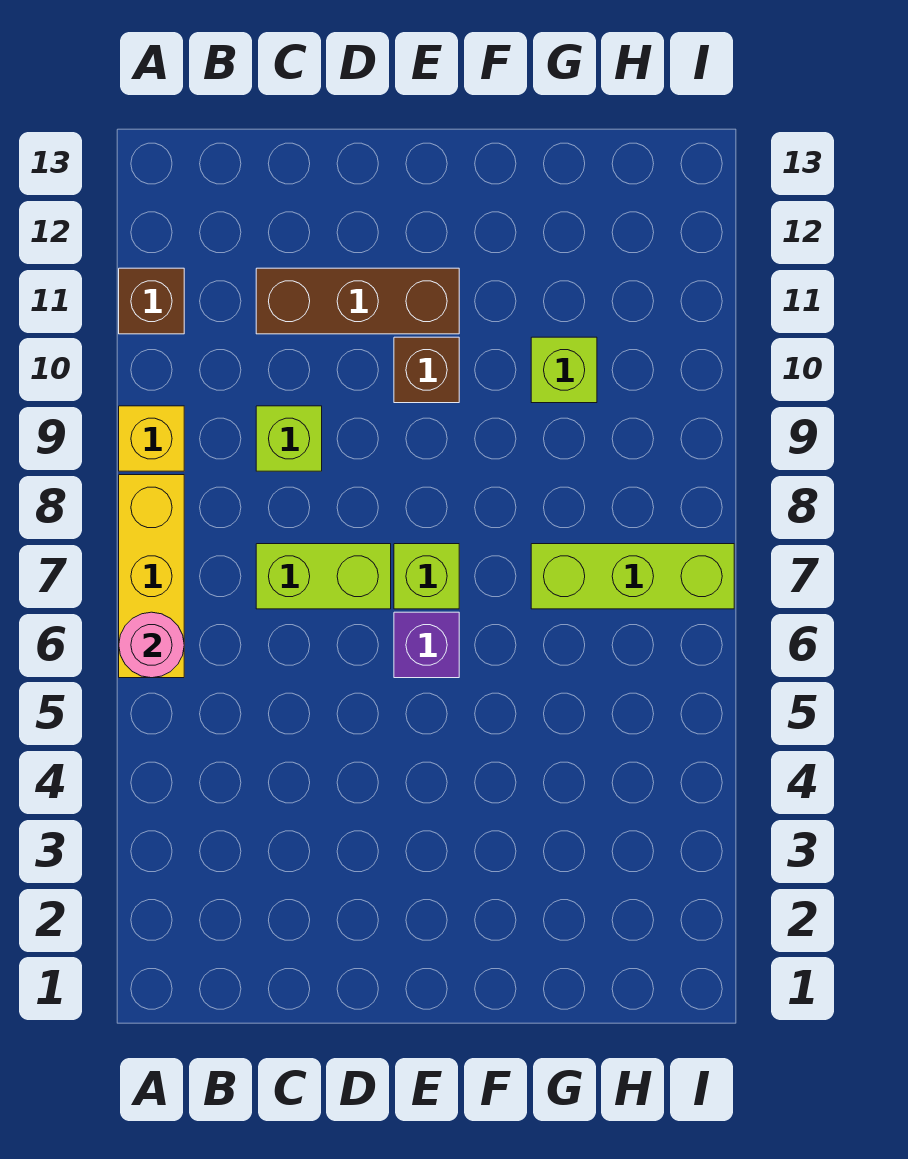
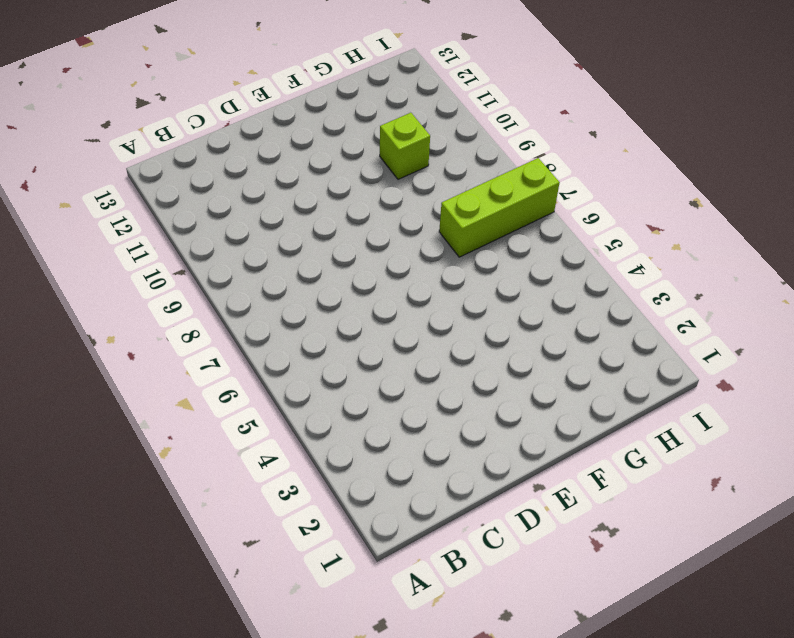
none -> yellow brick A6:A8 level 1
none -> yellow brick A9 level 1
none -> brown brick A11 level 1

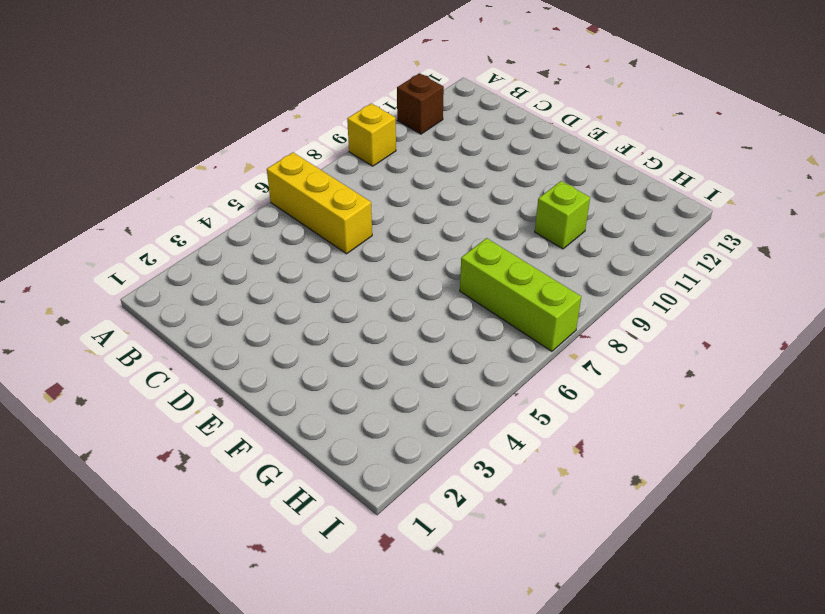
yellow brick A6:C6 level 1 -> yellow brick A6:A8 level 1
none -> lime brick C7:D7 level 1
none -> lime brick C9 level 1
none -> brown brick C11:E11 level 1

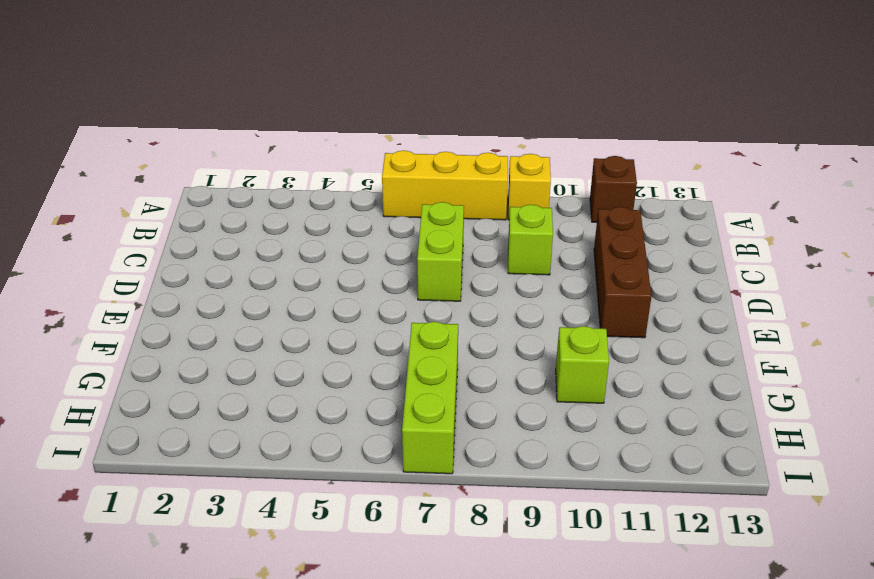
none -> purple brick E6 level 1
none -> lime brick E7 level 1
none -> brown brick E10 level 1

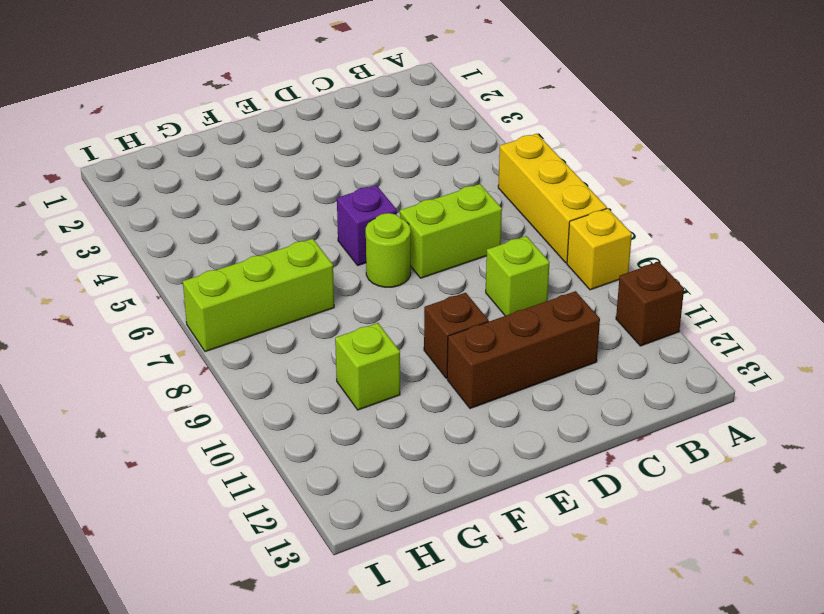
lime round brick E7 level 1 -> lime brick E7 level 1
none -> pink round brick A6 level 2

